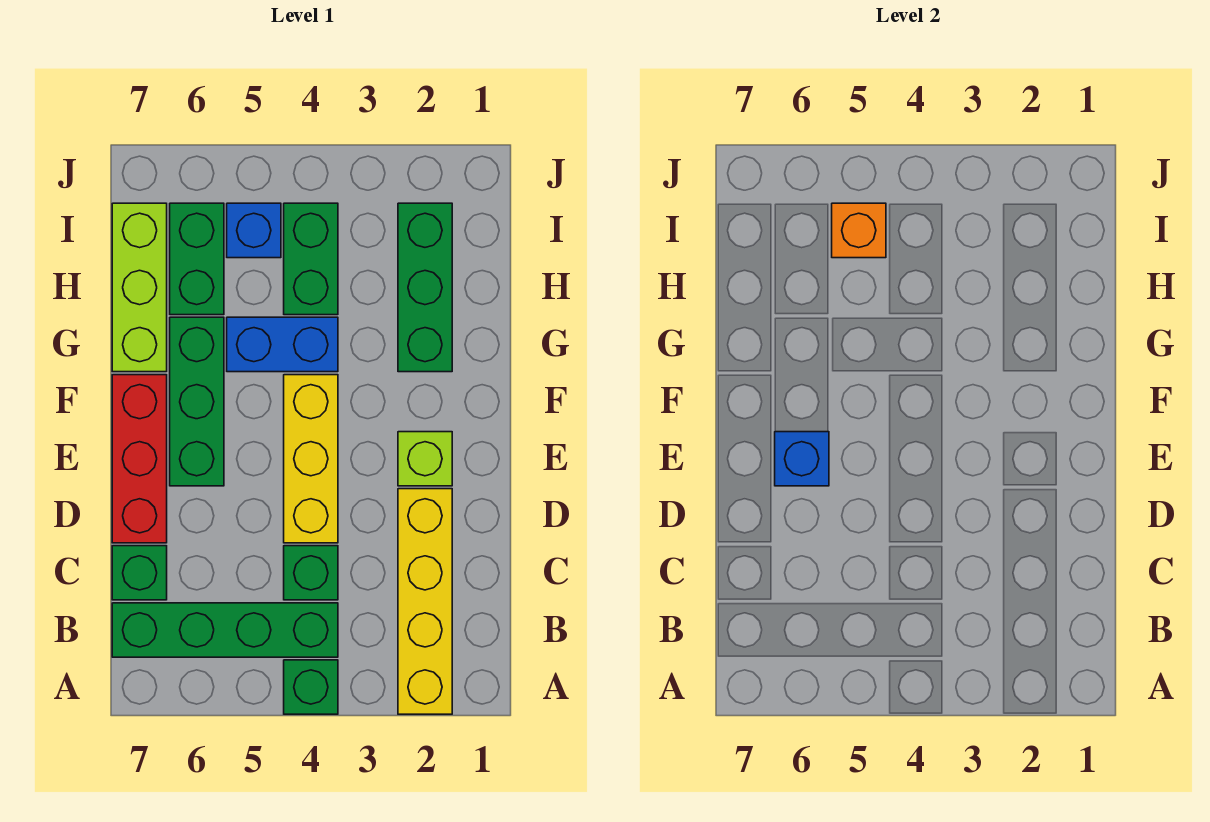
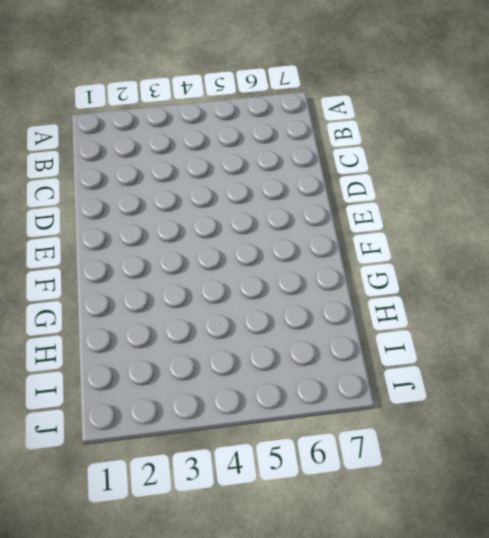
none -> yellow brick A2:D2 level 1
none -> green brick A4 level 1
none -> green brick B4:B7 level 1

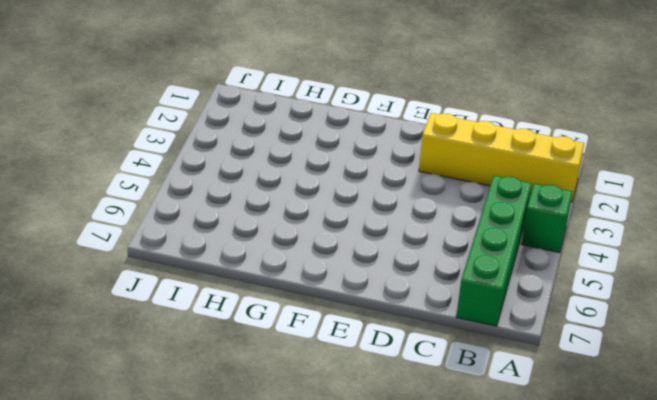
none -> green brick C4 level 1
none -> green brick C7 level 1
none -> yellow brick D4:F4 level 1

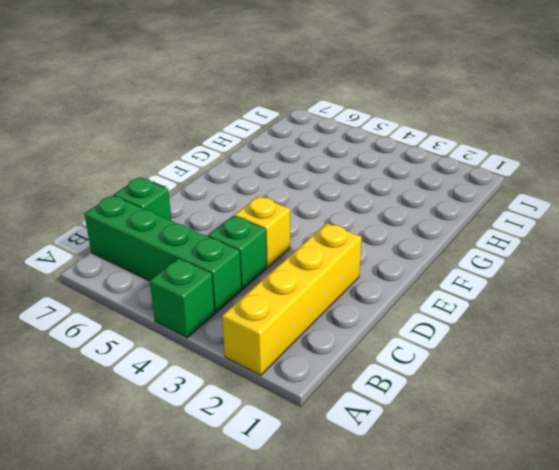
yellow brick D4 level 1 -> yellow brick D4:F4 level 1
none -> red brick D7:F7 level 1
none -> lime brick E2 level 1
none -> green brick E6:G6 level 1

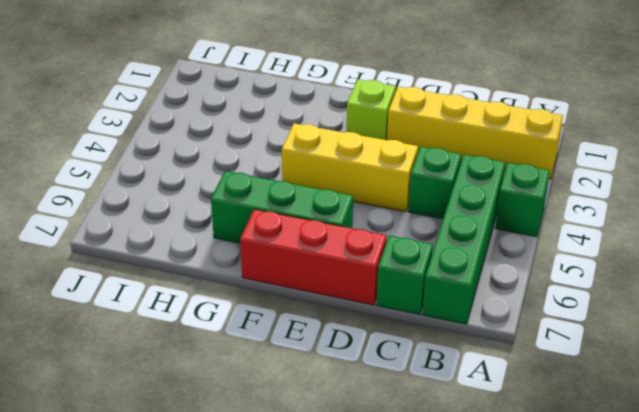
none -> green brick G2:I2 level 1
none -> blue brick G4:G5 level 1
none -> lime brick G7:I7 level 1

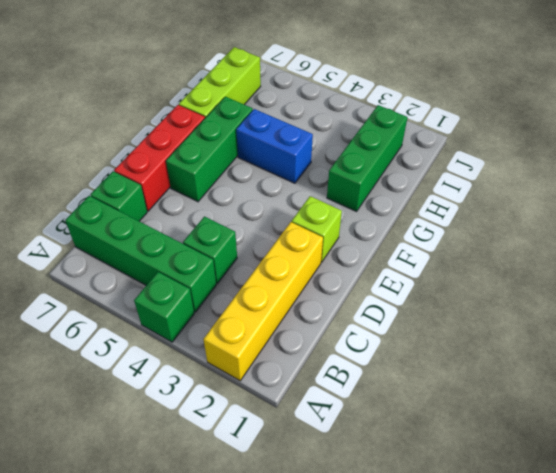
none -> yellow brick D4:F4 level 1
none -> green brick H4:I4 level 1
none -> green brick H6:I6 level 1

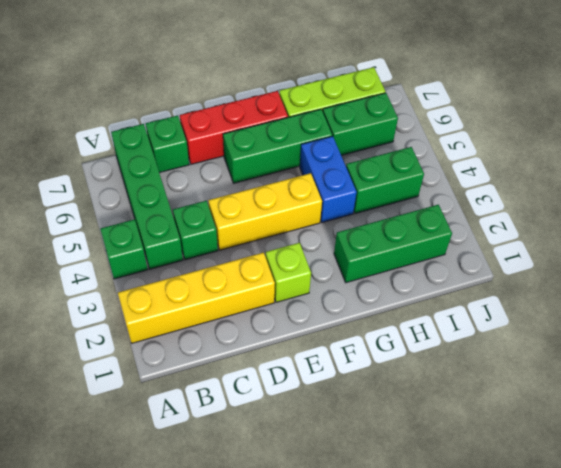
none -> blue brick I5 level 1
none -> blue brick E6 level 2
none -> orange brick I5 level 2

